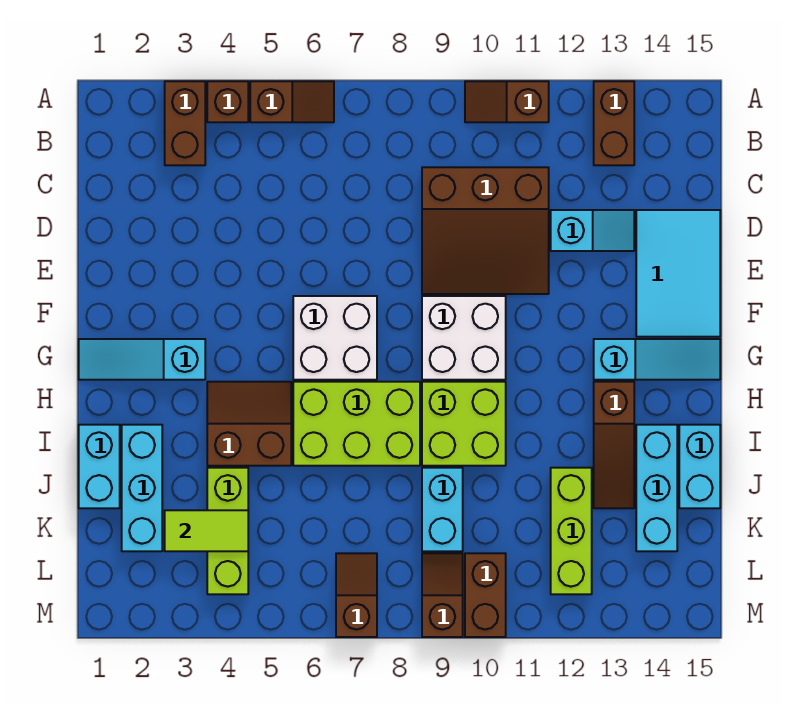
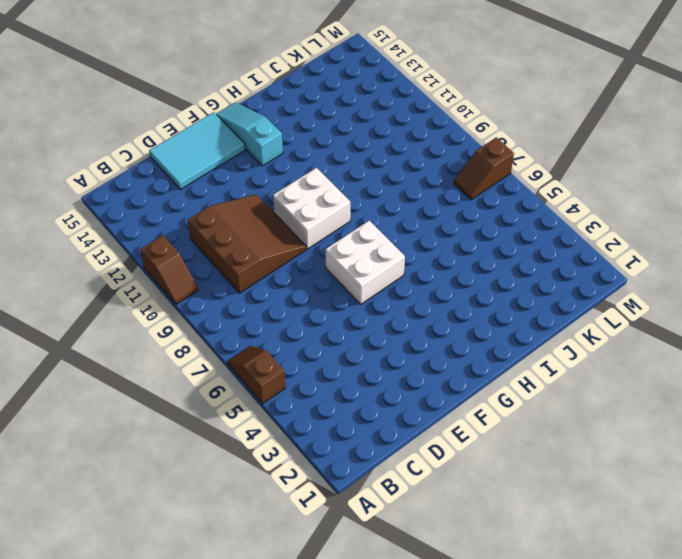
none -> brown brick A3:B3 level 1
none -> brown brick A4 level 1
none -> brown brick A13:B13 level 1

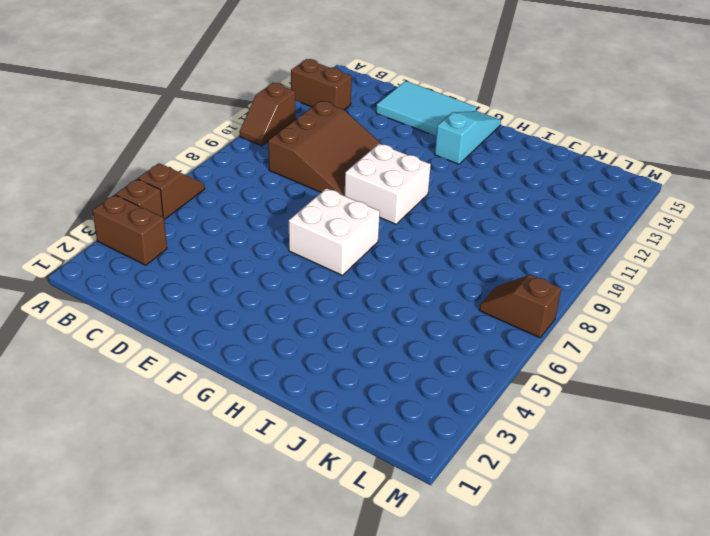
none -> cyan slope D12:D13 level 1 top 12
none -> cyan slope G1:G3 level 1 top 3
none -> brown slope H4:I5 level 1 top I

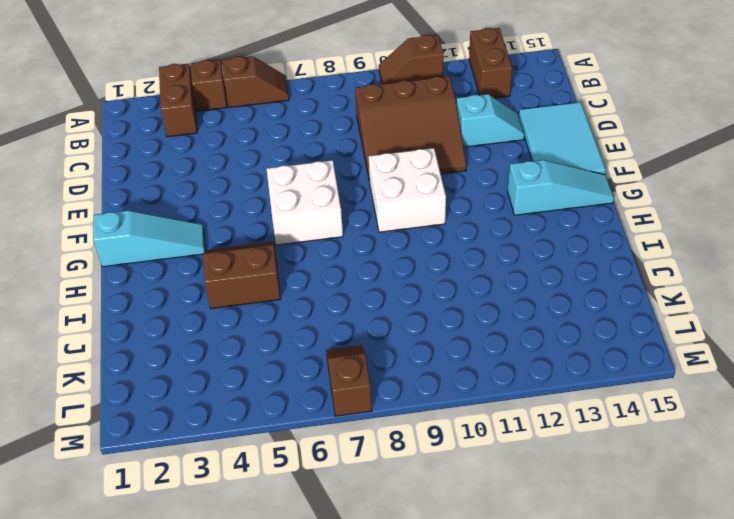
cyan slope G1:G3 level 1 top 1 -> cyan slope G1:G3 level 1 top 3
none -> lime brick H6:I8 level 1
none -> lime brick H9:I10 level 1
none -> brown slope H13:J13 level 1 top H

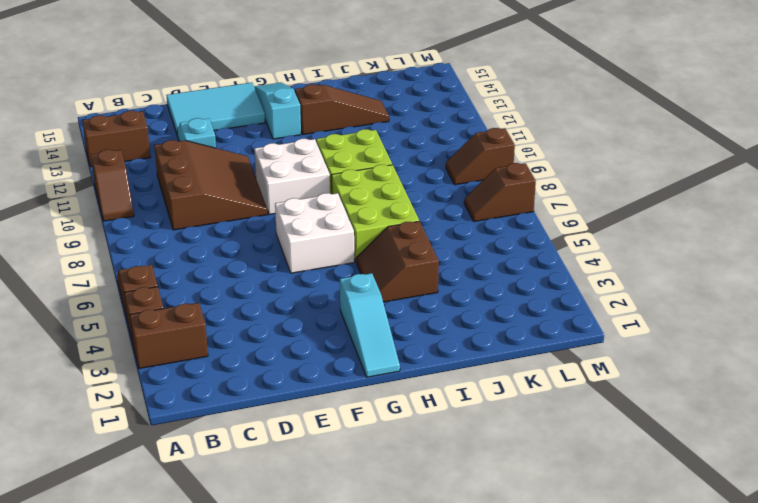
none -> cyan brick I1:J1 level 1
none -> cyan brick I2:K2 level 1
none -> cyan brick I14:K14 level 1

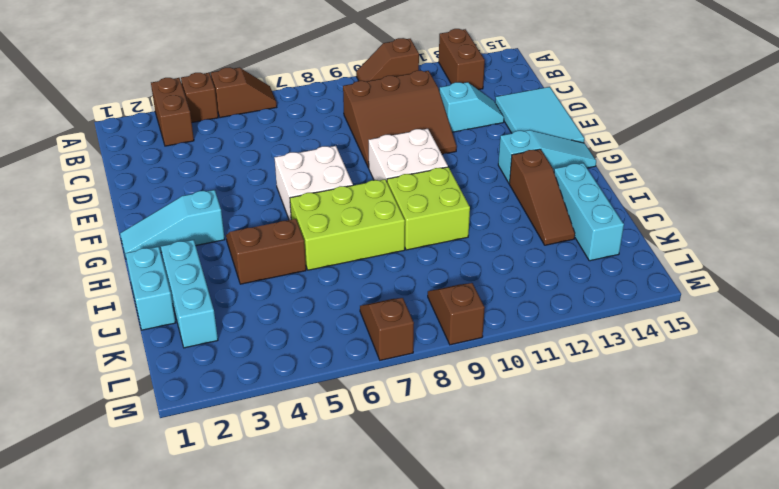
none -> cyan brick I15:J15 level 1
none -> lime brick J4:L4 level 1
none -> cyan brick J9:K9 level 1

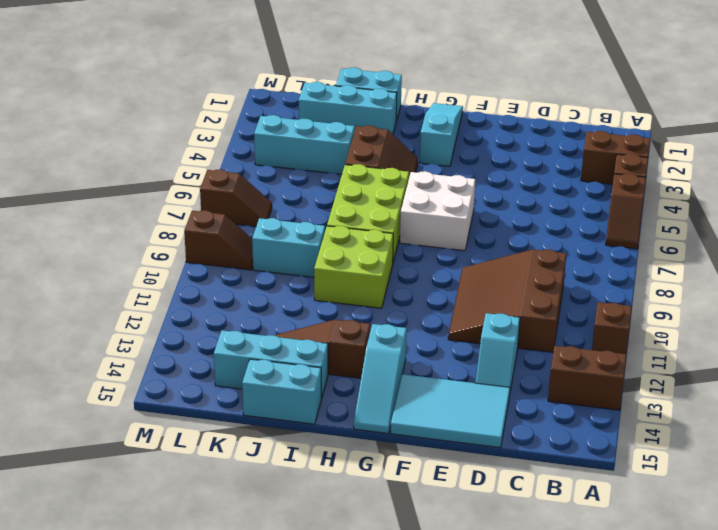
cyan brick J4:L4 level 1 -> lime brick J4:L4 level 1
none -> white brick F9:G10 level 1
none -> lime brick J12:L12 level 1
none -> brown brick L10:M10 level 1

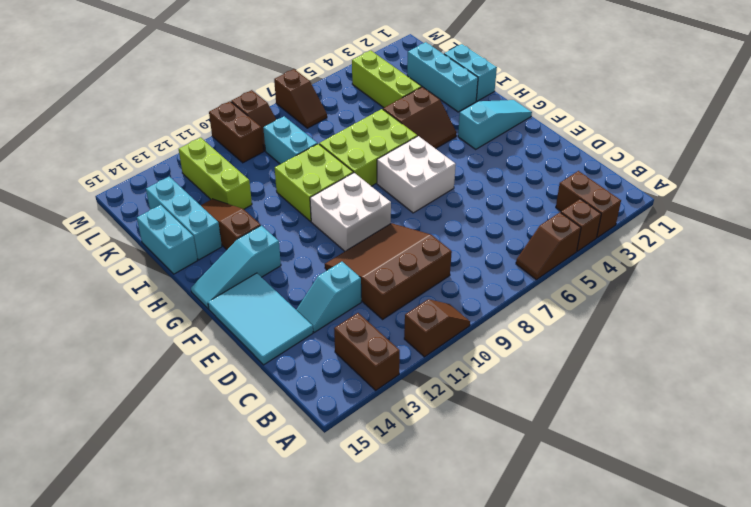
none -> lime tile K3:K4 level 2

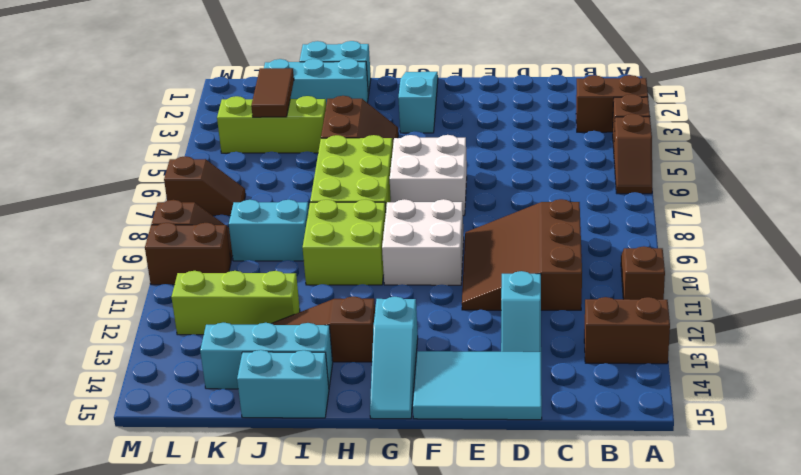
brown tile K3:K4 level 2 -> lime tile K3:K4 level 2

